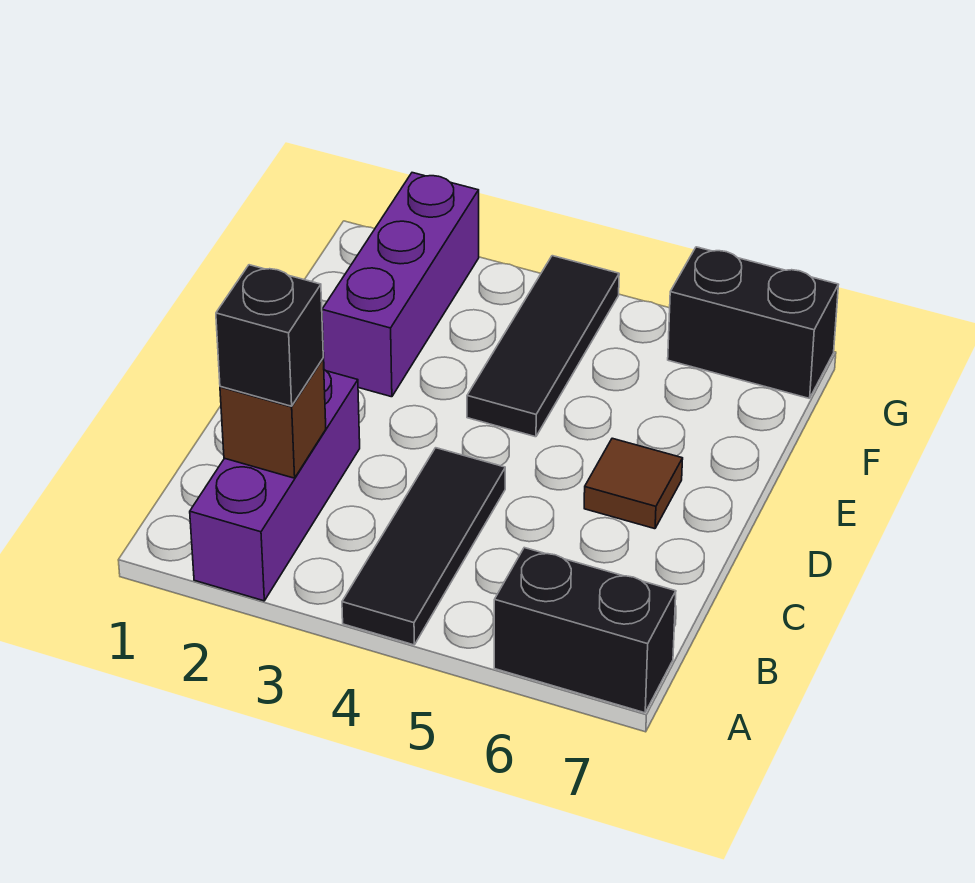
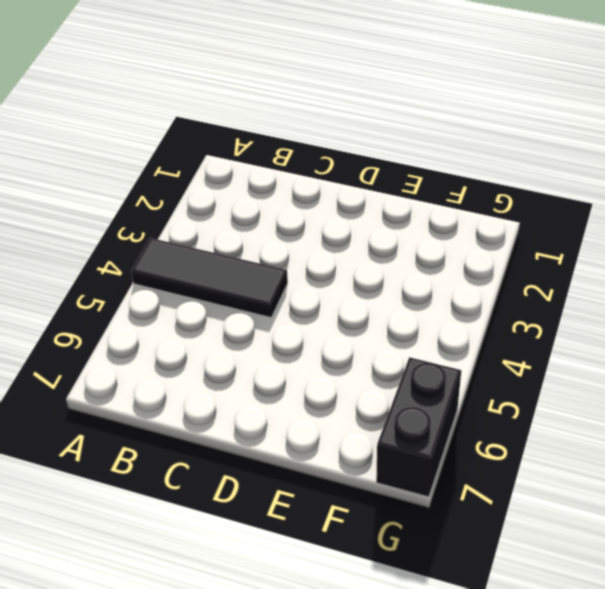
none -> purple brick A2:C2 level 1
none -> black brick A6:A7 level 1

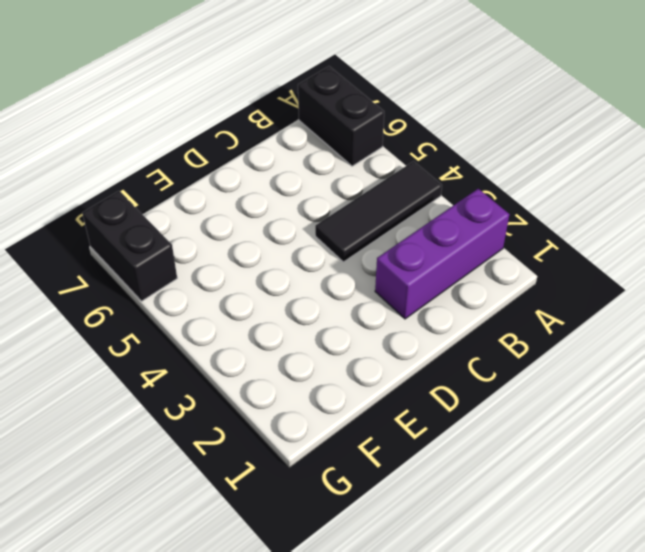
none -> brown tile D6 level 1
none -> purple brick E2:G2 level 1

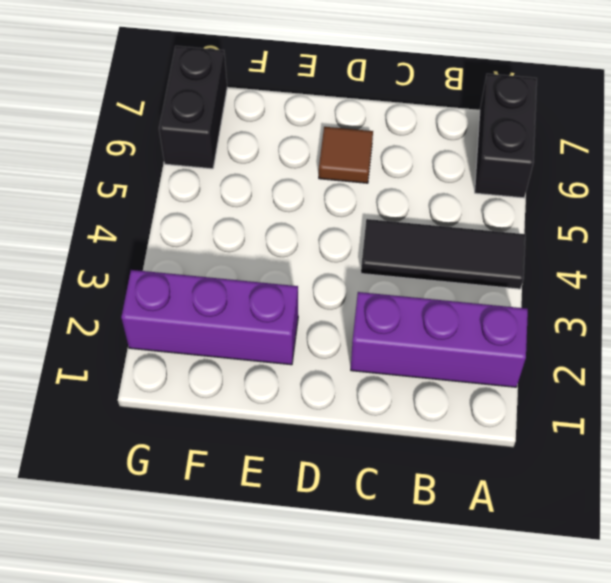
none -> black tile E4:G4 level 1
none -> brown brick B2 level 2

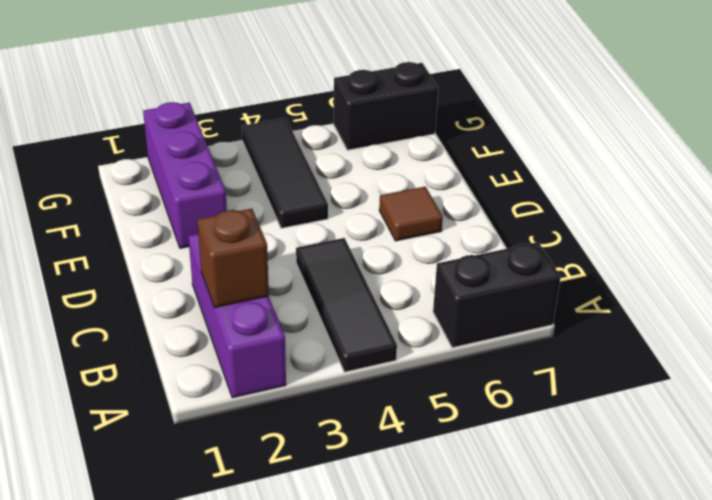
none -> black brick B2 level 3

